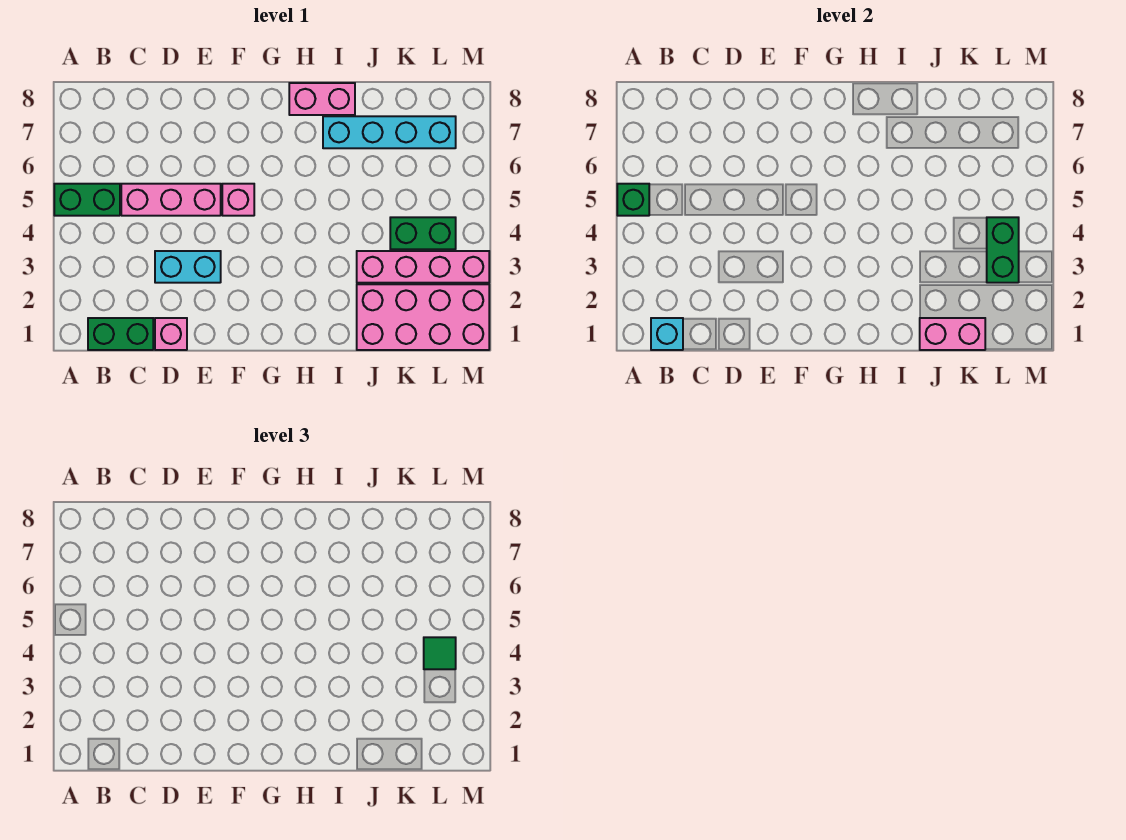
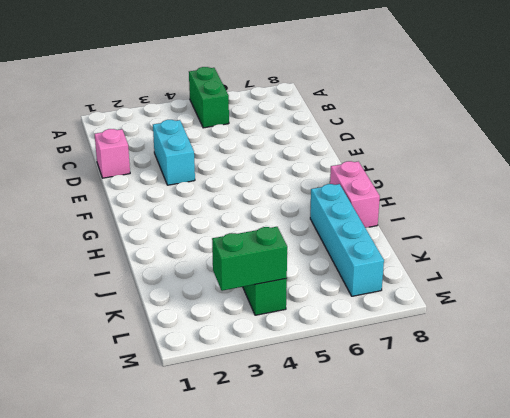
none -> green brick B1:C1 level 1
none -> pink brick C5:E5 level 1
none -> pink brick F5 level 1

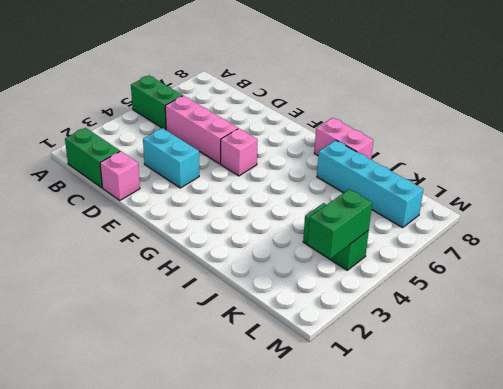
none -> pink brick J1:M2 level 1
none -> pink brick J3:M3 level 1
none -> green brick A5 level 2

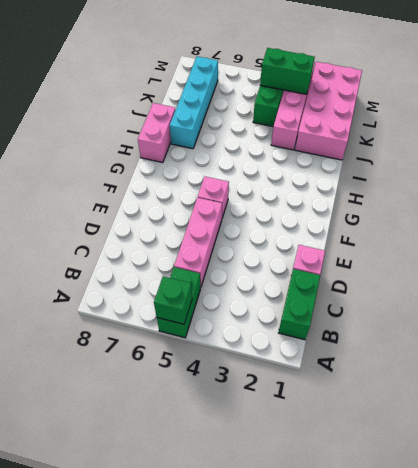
none -> cyan brick D3:E3 level 1
none -> cyan brick B1 level 2
none -> pink brick J1:K1 level 2

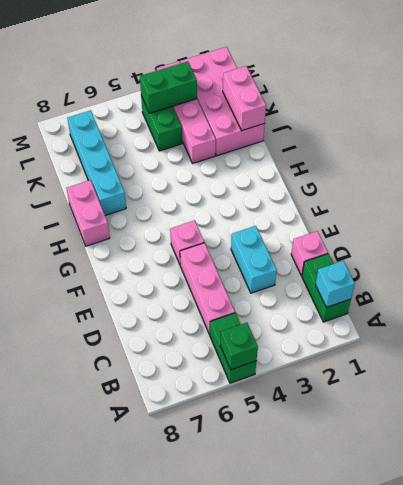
none -> green tile L4 level 3

